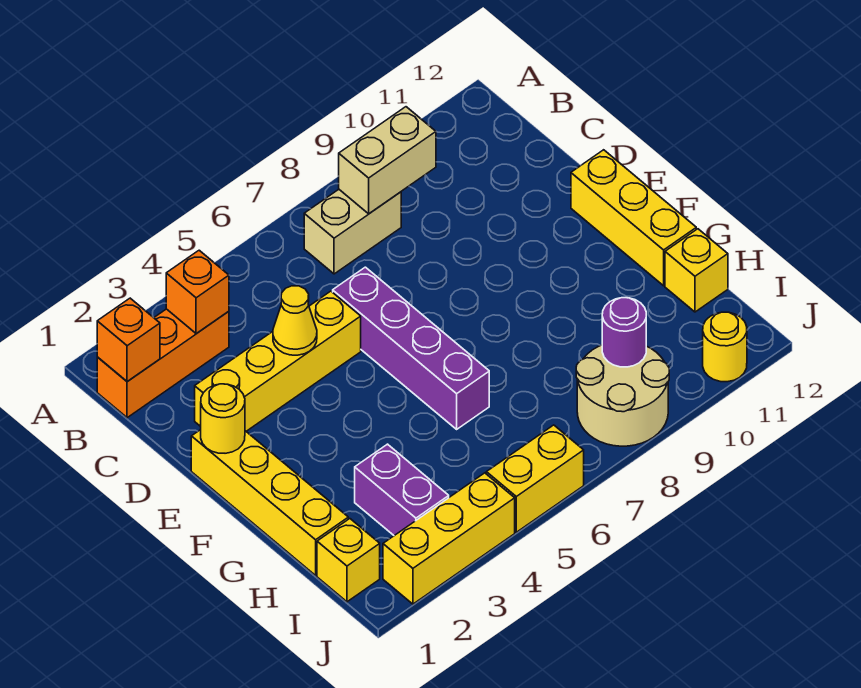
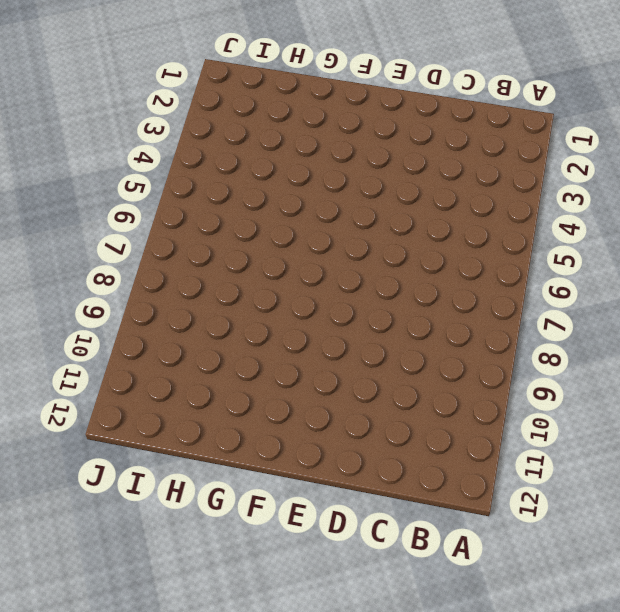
none -> orange brick B1:B3 level 1
none -> tan brick B7:B8 level 1
none -> yellow brick D2:D5 level 1

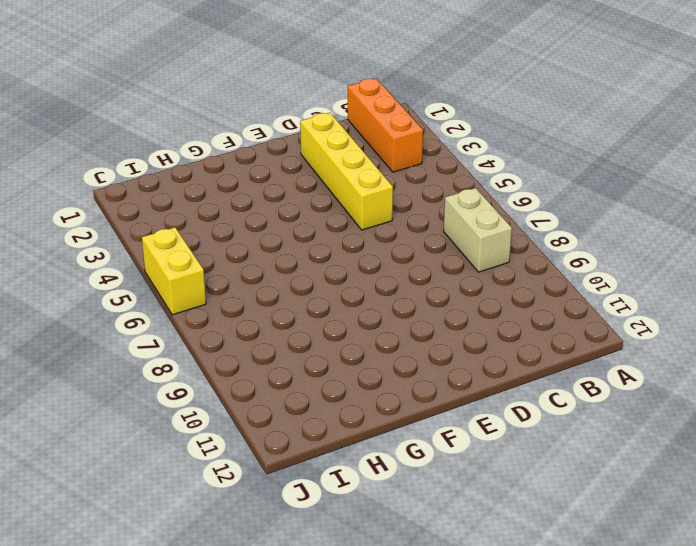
none -> purple brick D6:G6 level 1
none -> yellow brick E1:H1 level 1
none -> yellow brick E12:G12 level 1

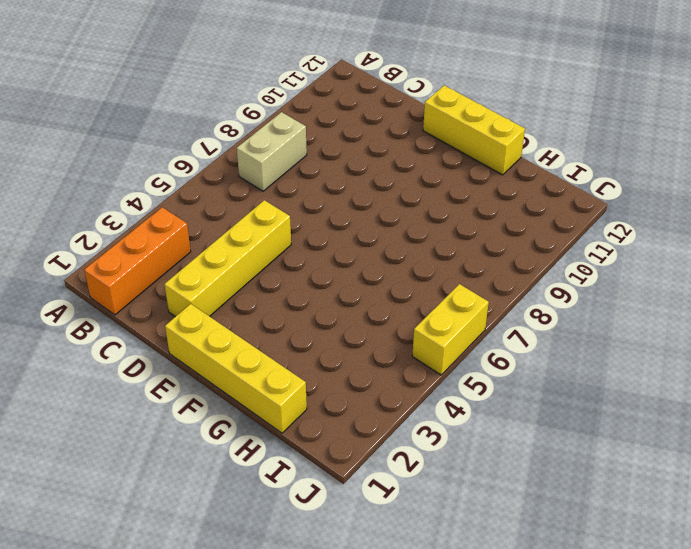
none -> purple brick D6:G6 level 1
none -> purple brick H3:I3 level 1
none -> yellow brick H12 level 1

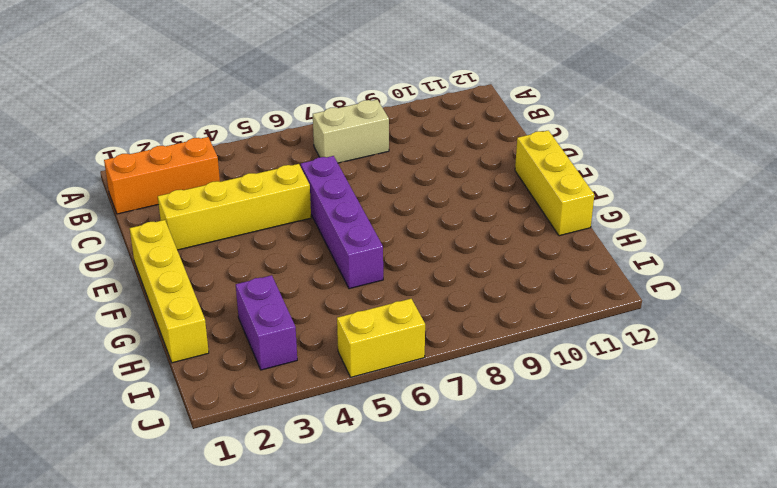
none -> yellow brick H12 level 1
none -> yellow brick I1 level 1
none -> tan round brick I8:J9 level 1

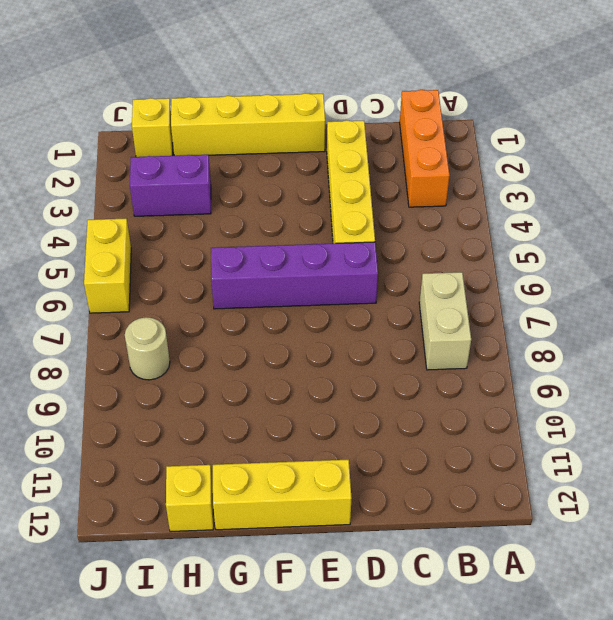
tan round brick I8 level 1 -> tan round brick I8:J9 level 1
none -> yellow brick J2:J4 level 1
none -> yellow round brick J11 level 1
none -> orange brick B1 level 2

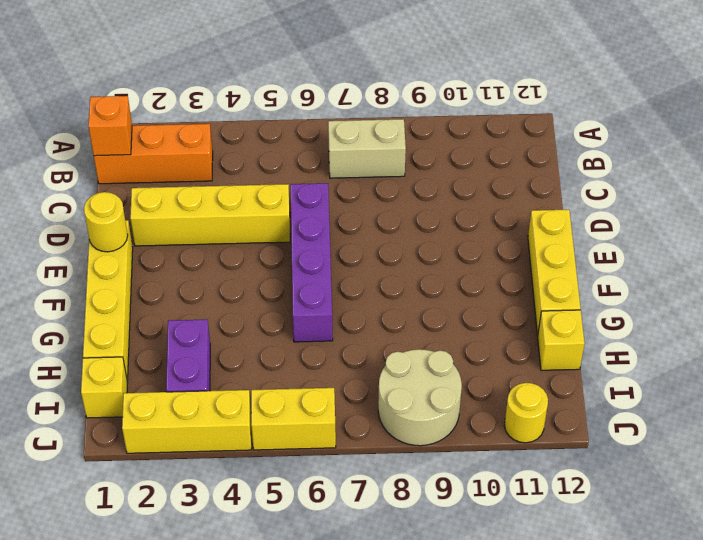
none -> orange brick B3 level 2
none -> tan brick B8:B9 level 2
none -> yellow cone D4 level 2

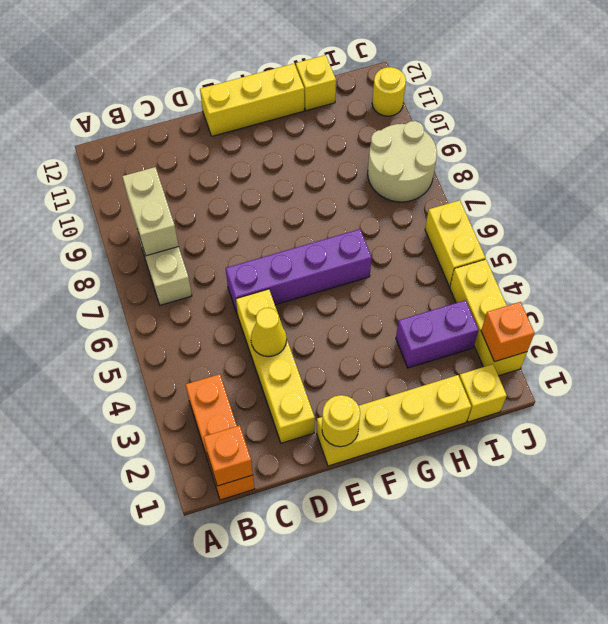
orange brick J2 level 2 -> orange brick B3 level 2
none -> purple round brick I9 level 2

